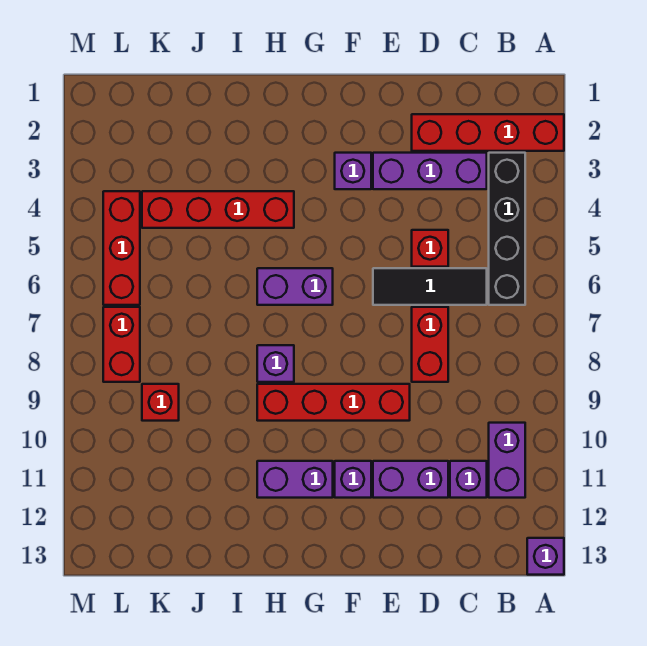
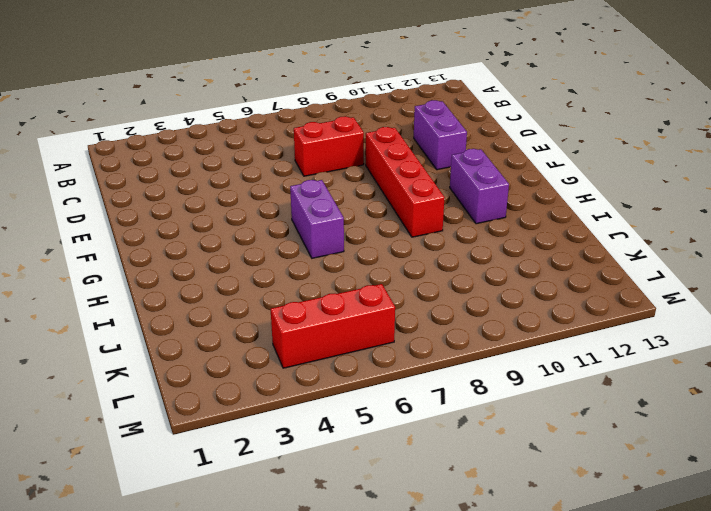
none -> red brick A2:D2 level 1
none -> purple brick A13 level 1
none -> black brick B3:B6 level 1

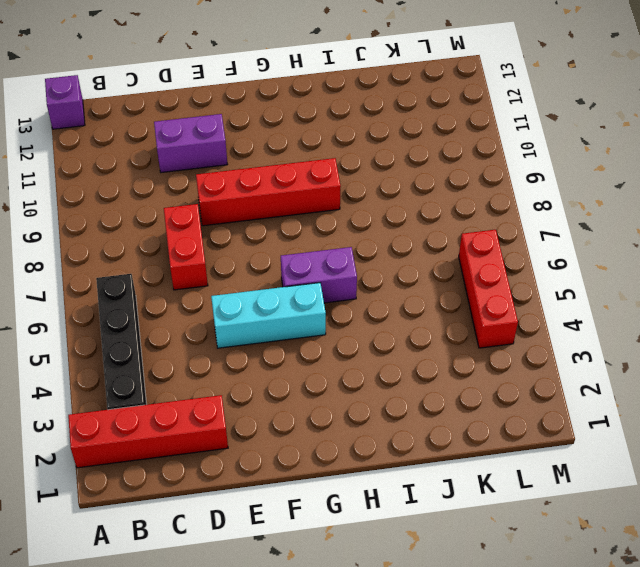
cyan brick E5:G5 level 1 -> none
none -> purple brick B10:B11 level 1
none -> purple brick C3:E3 level 1
none -> black tile C6:E6 level 1

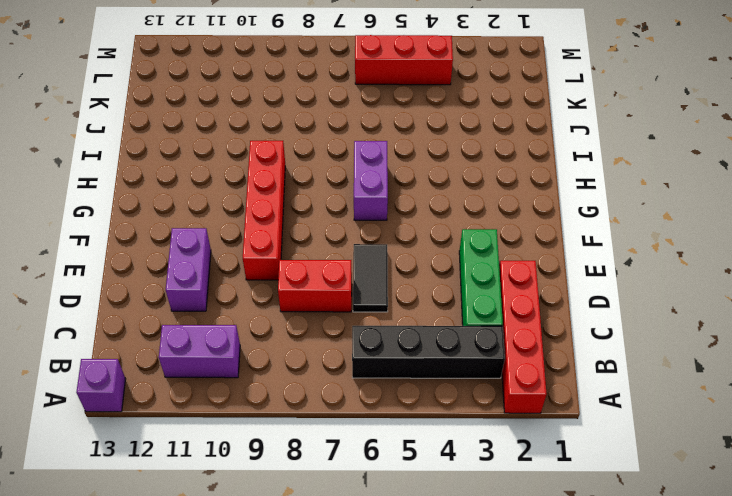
green brick C3:E3 level 1 -> purple brick C3:E3 level 1
black tile D6:E6 level 1 -> black tile C6:E6 level 1
none -> purple brick C11 level 1
none -> red brick D5 level 1
none -> purple brick F3 level 1

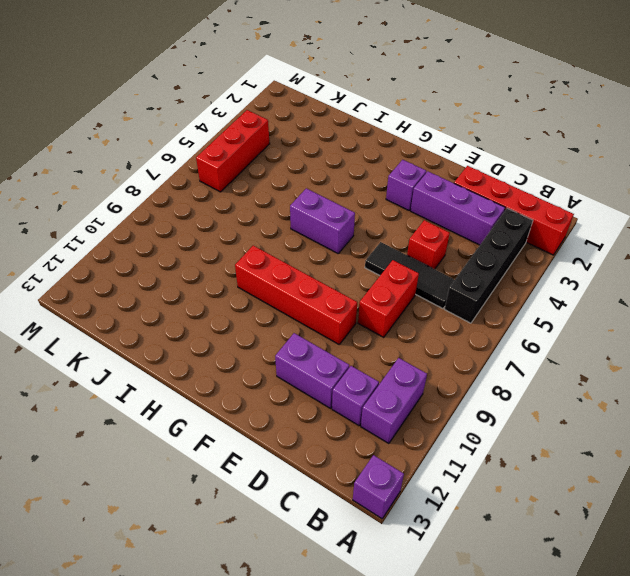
none -> purple brick F11 level 1
none -> purple brick G11:H11 level 1
none -> red brick H4:K4 level 1

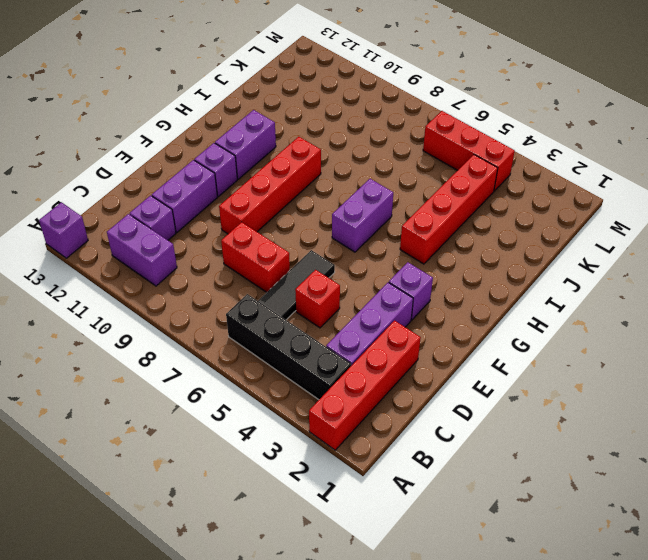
none -> purple brick H8 level 1
none -> red brick K9 level 1
none -> red brick L7:L8 level 1

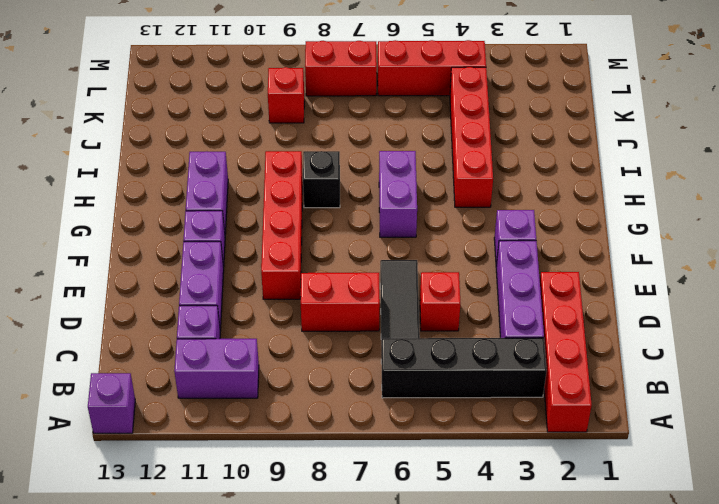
black brick H8 level 1 -> purple brick H8 level 1

